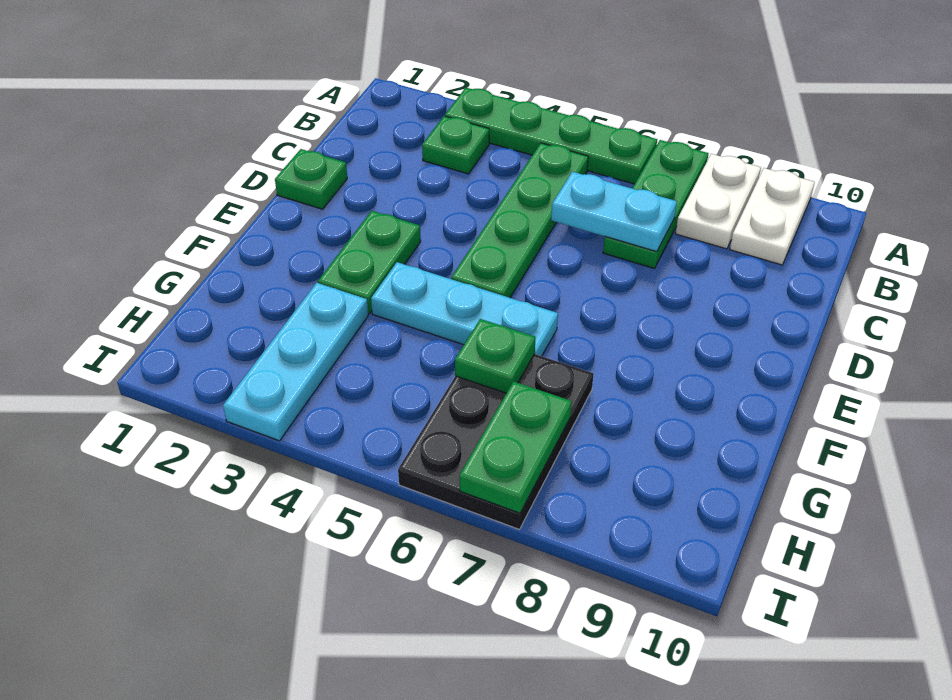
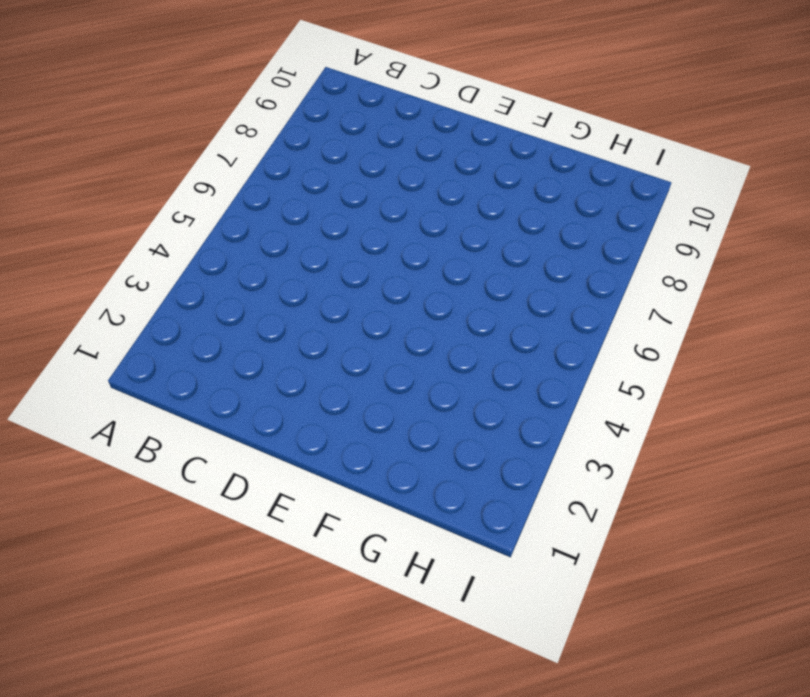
none -> green plate A3:A6 level 1
none -> green plate A7:C7 level 1
none -> white plate A8:B8 level 1

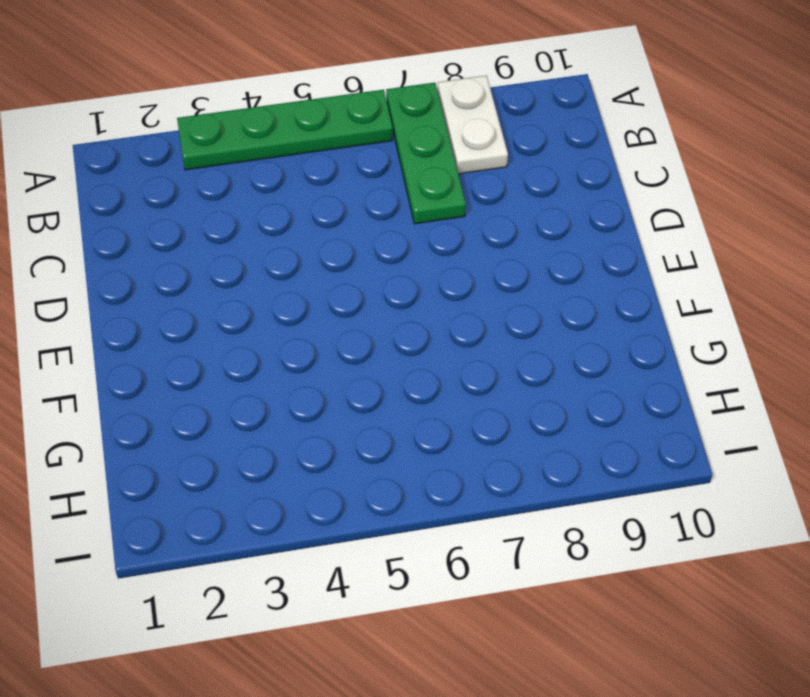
none -> white plate A9:B9 level 1
none -> green plate B3 level 1
none -> green plate B5:E5 level 1

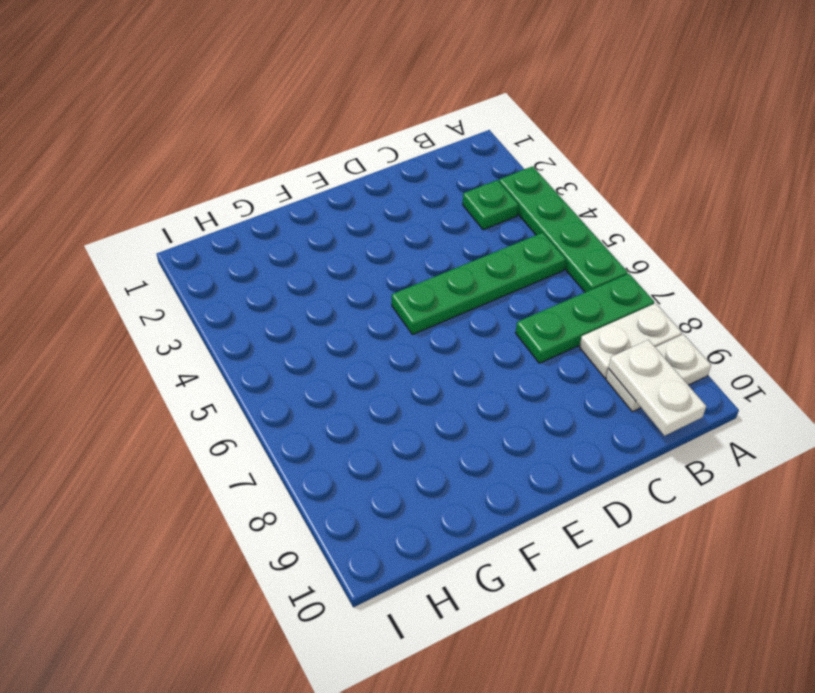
white plate B9:B10 level 2 -> none
none -> green plate D1 level 1
none -> green plate E3:F3 level 1
none -> cyan plate F4:F6 level 1

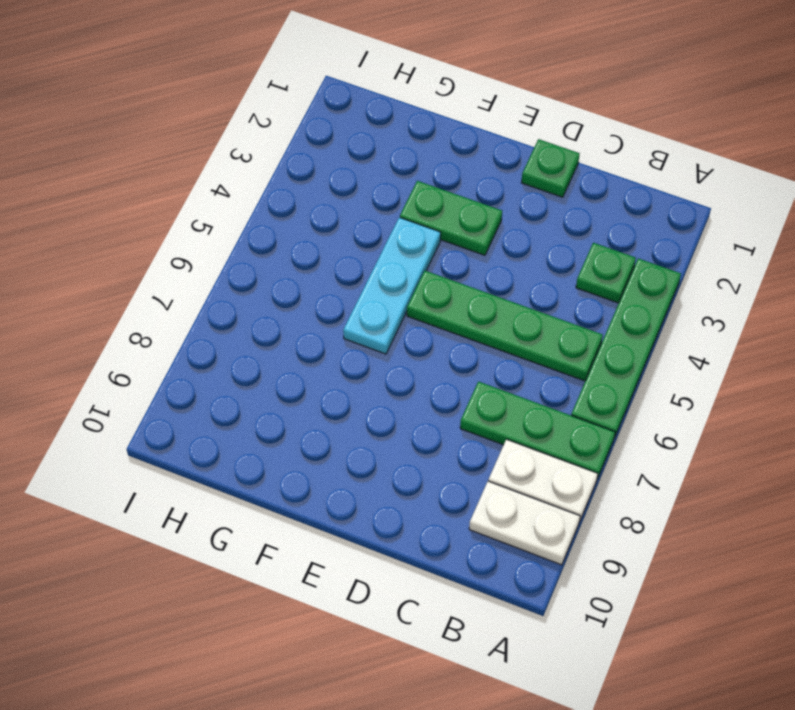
none -> cyan plate G3:I3 level 1
none -> black plate G6:I7 level 1
none -> cyan plate C6:C7 level 2

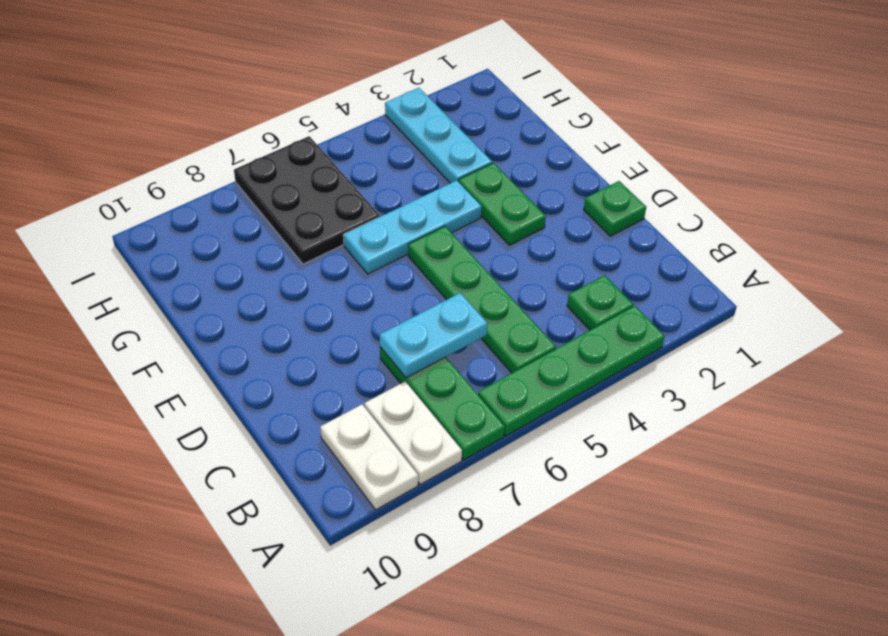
none -> green plate G6 level 2
none -> green plate H7:I7 level 2

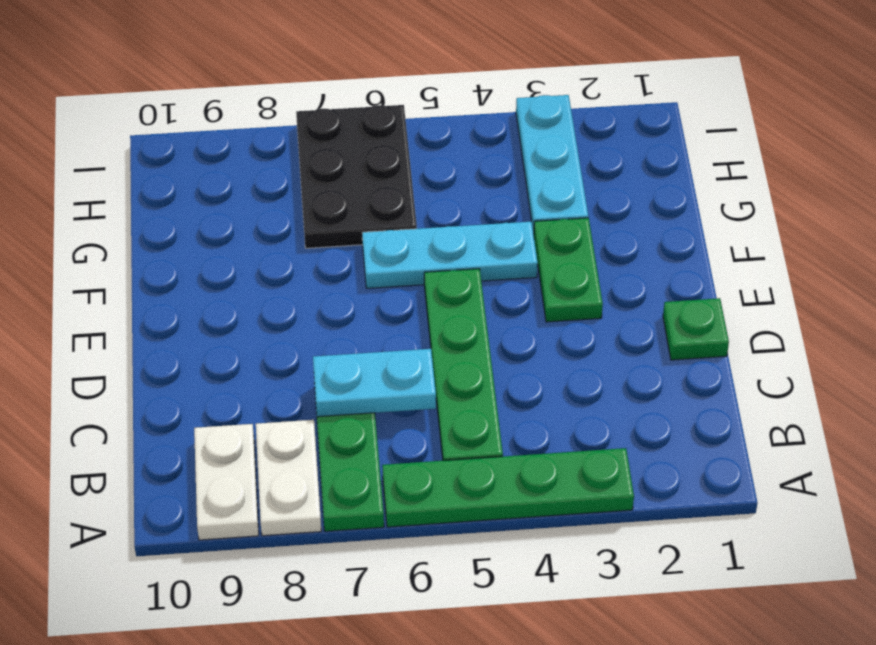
none -> green plate B3 level 1
none -> green plate G6 level 2
none -> green plate H7:I7 level 2

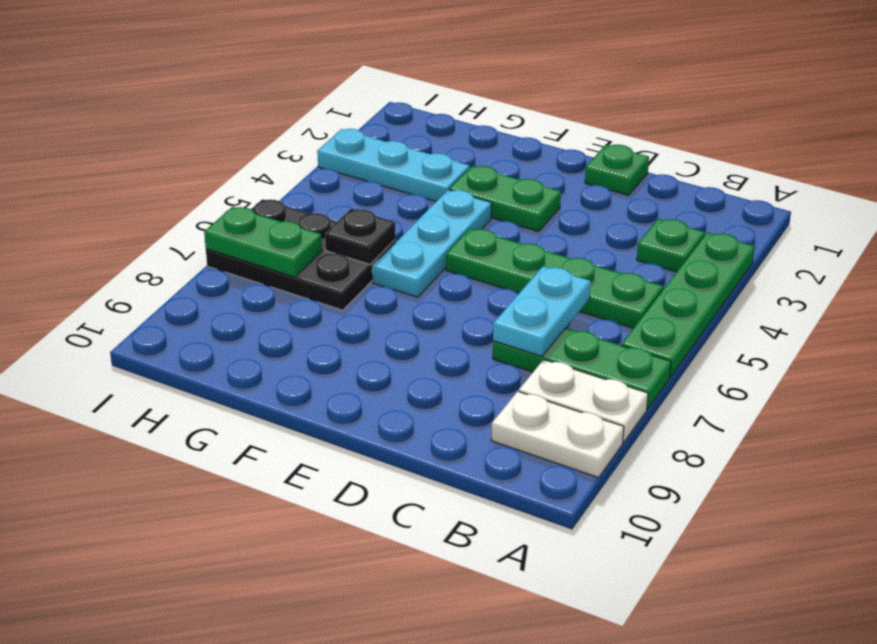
black plate G6 level 2 -> green plate G6 level 2

